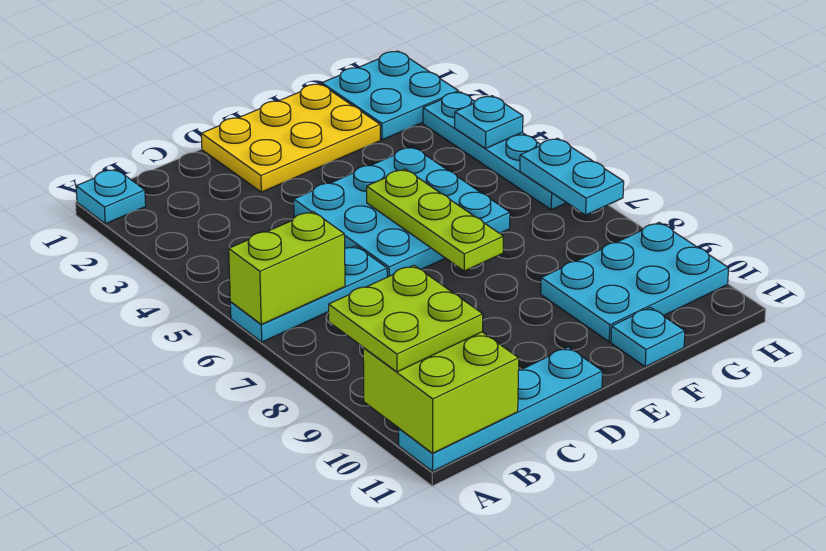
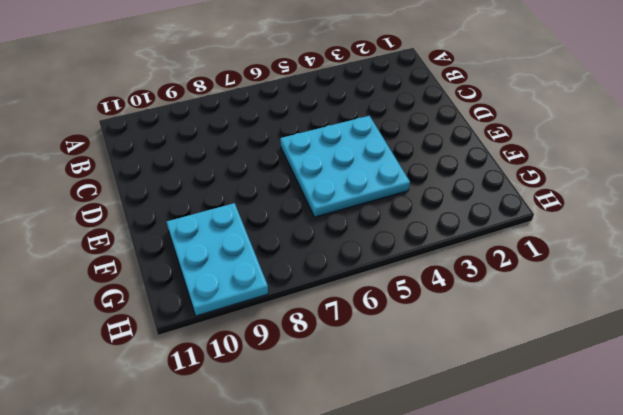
none -> cyan plate A1 level 1
none -> cyan plate A6:C6 level 1
none -> cyan plate A11:D11 level 1

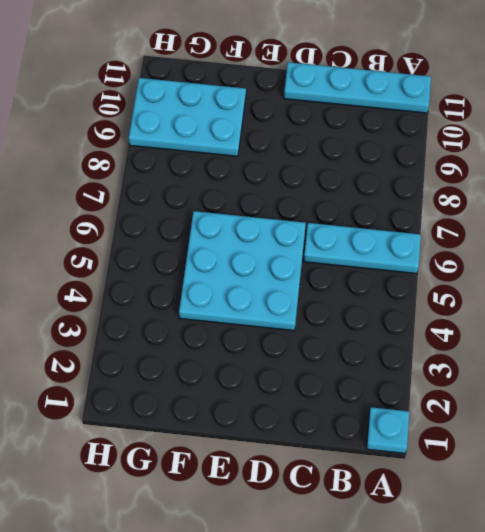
none -> yellow plate D1:F2 level 1
none -> cyan plate F11 level 1
none -> cyan plate G1:H2 level 1

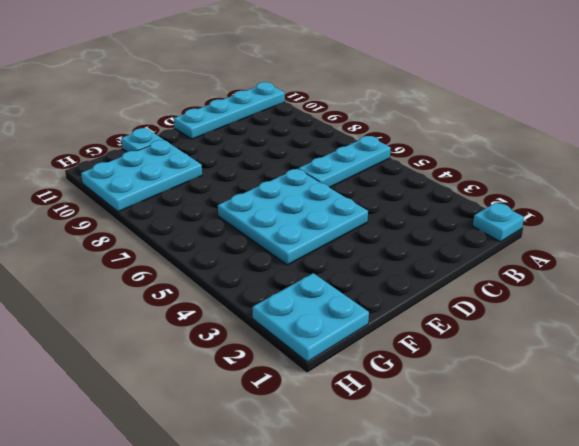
none -> yellow plate D1:F2 level 1
none -> cyan plate H3:H6 level 1
none -> lime brick A6:B6 level 2

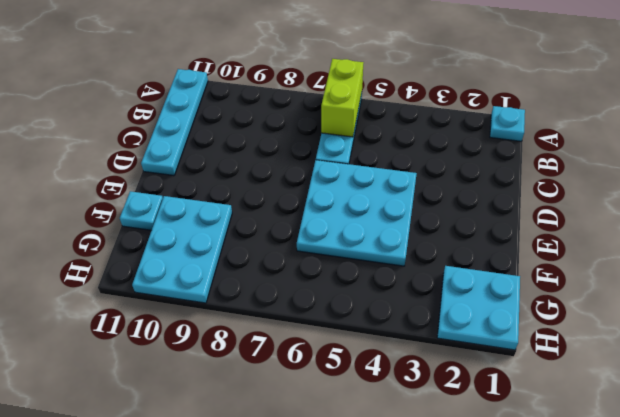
none -> yellow plate D1:F2 level 1
none -> cyan plate H3:H6 level 1
none -> lime brick A10:B11 level 2

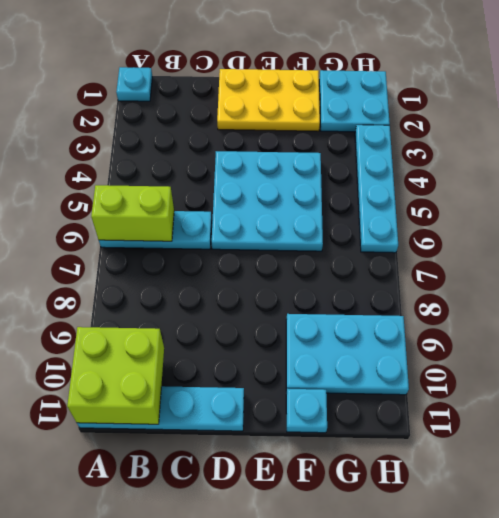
none -> lime plate E5:E7 level 2
none -> cyan plate H4 level 2
none -> cyan plate H6:H7 level 2

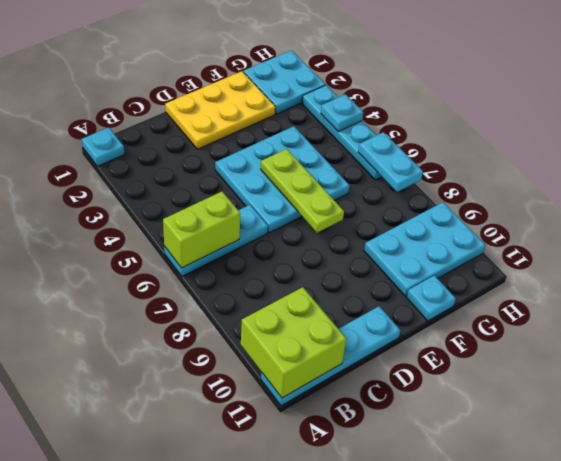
none -> lime plate A9:B10 level 3

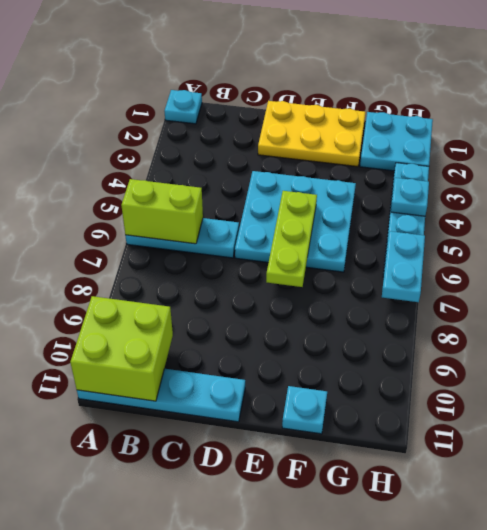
none -> cyan plate F9:H10 level 1
none -> lime plate A9:B10 level 3

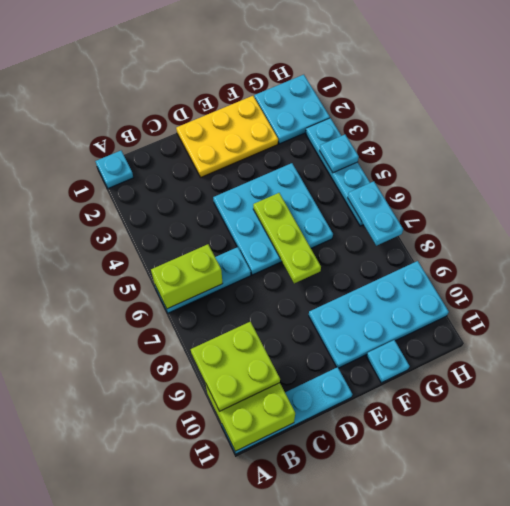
cyan plate E9:H10 level 1 -> cyan plate F9:H10 level 1

